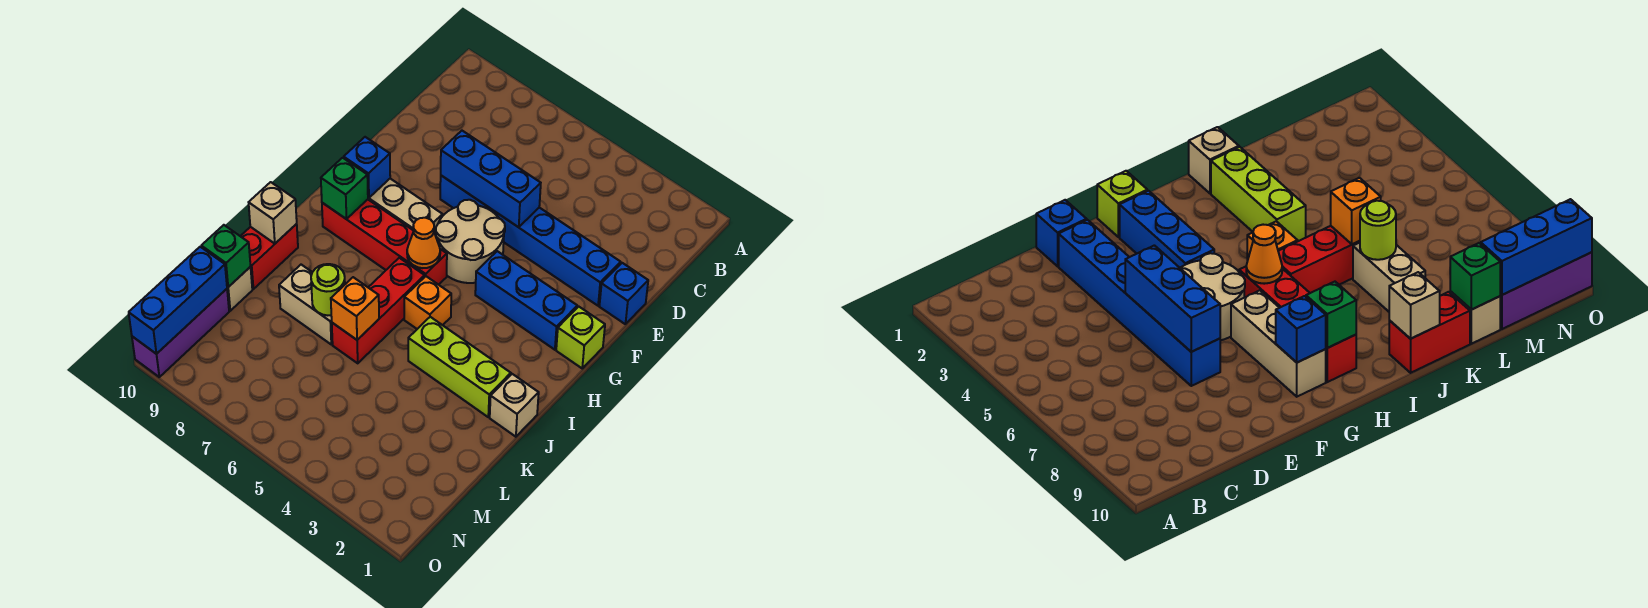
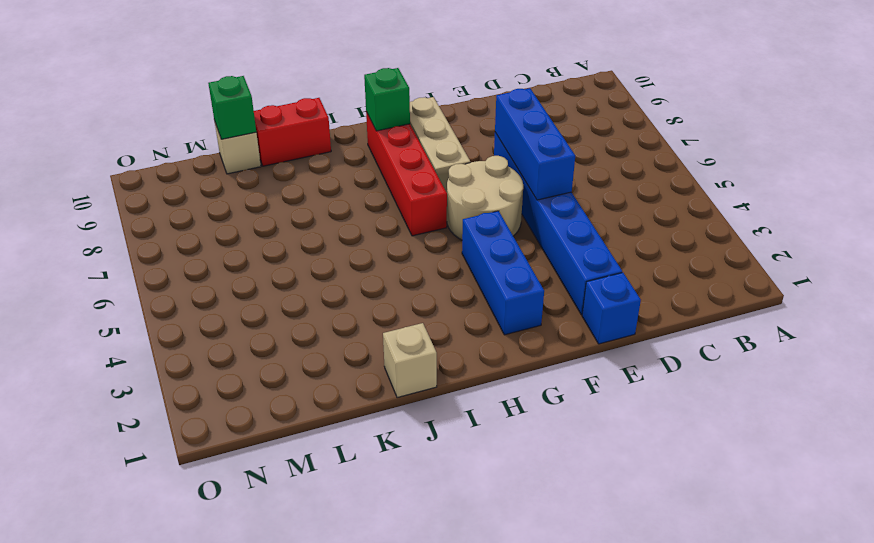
none -> lime brick G1 level 1
none -> orange brick I5 level 1
none -> red brick I6:K6 level 1

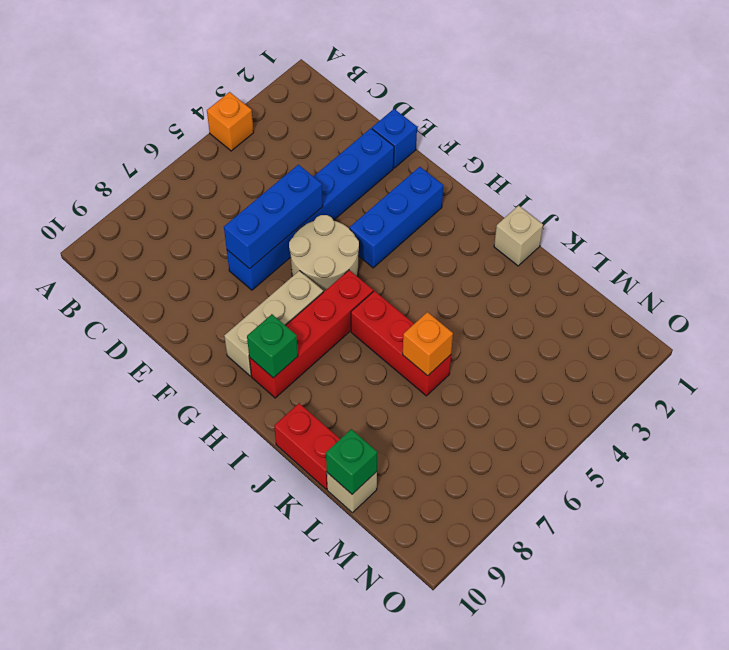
orange brick A4 level 1 -> orange brick I5 level 1
none -> lime brick G1 level 1
none -> lime brick J2:J4 level 1
none -> tan brick K7:K8 level 1

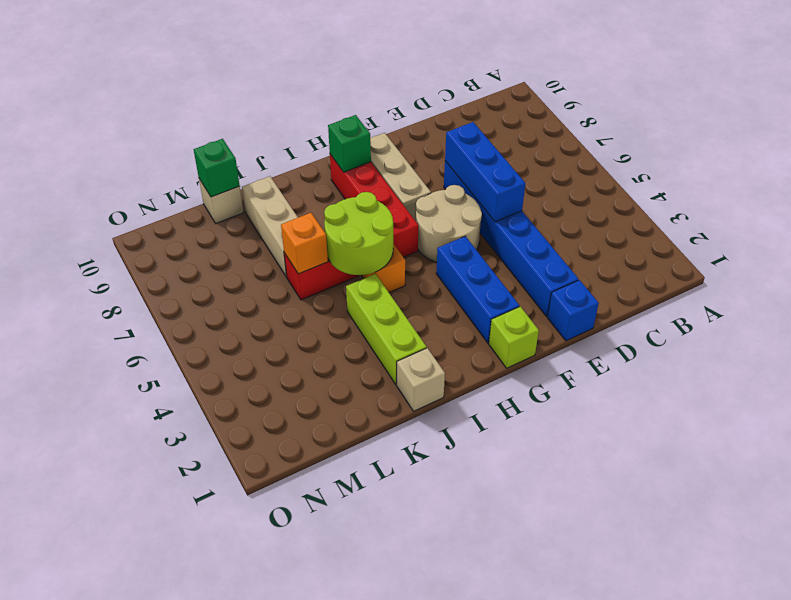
lime round brick I5:J6 level 2 -> none
tan brick K7:K9 level 1 -> tan brick K7:K8 level 1
none -> red brick J10:K10 level 1
none -> purple brick M10:O10 level 1
none -> blue brick G9 level 2

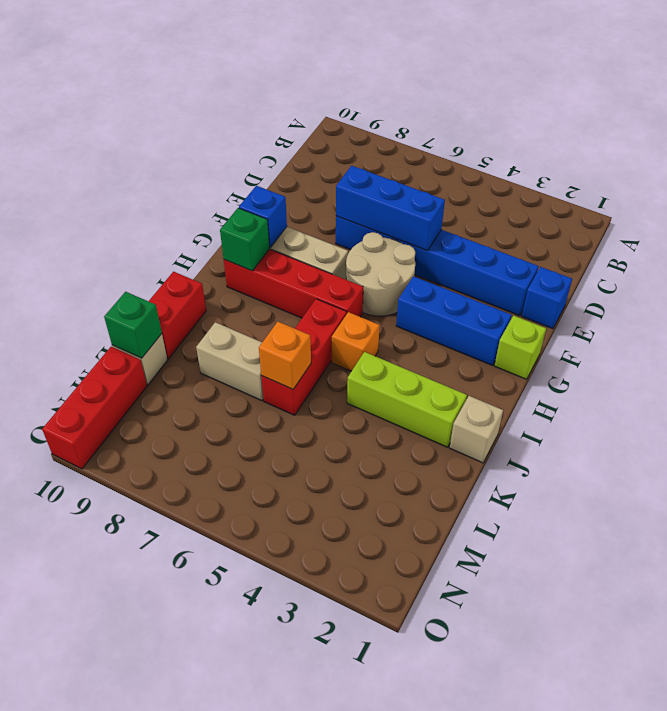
red brick M10:O10 level 1 -> purple brick M10:O10 level 1
none -> orange cone H6 level 2
none -> tan brick J10 level 2
none -> lime round brick K7 level 2

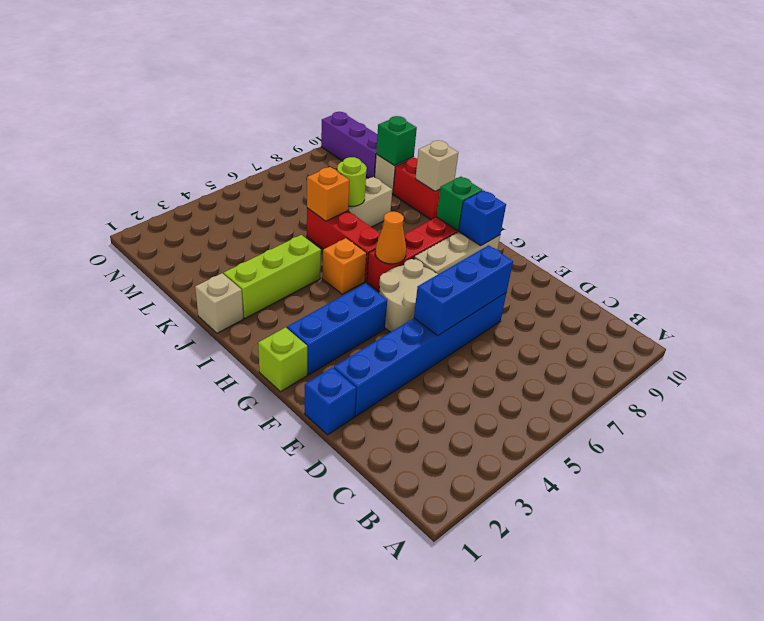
none -> blue brick M10:O10 level 2

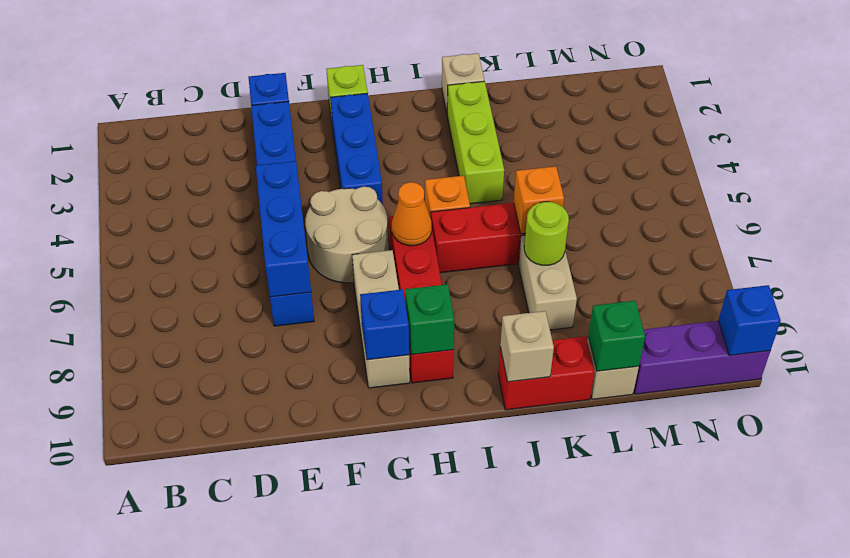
blue brick O10 level 2 -> blue brick M10:O10 level 2

